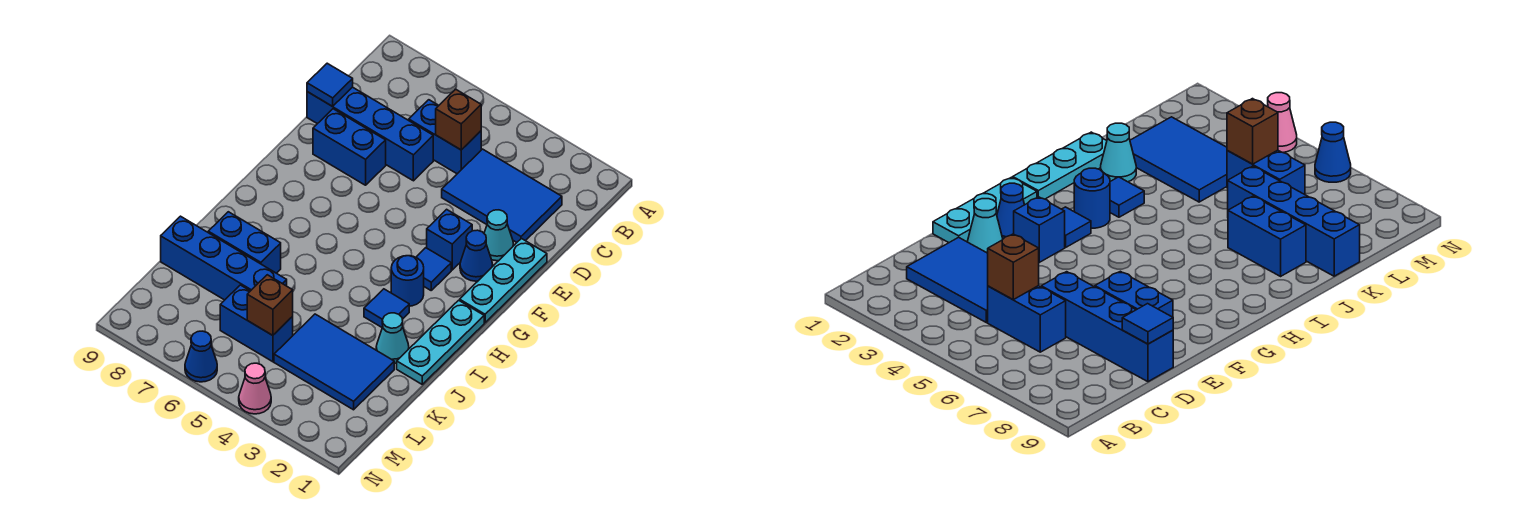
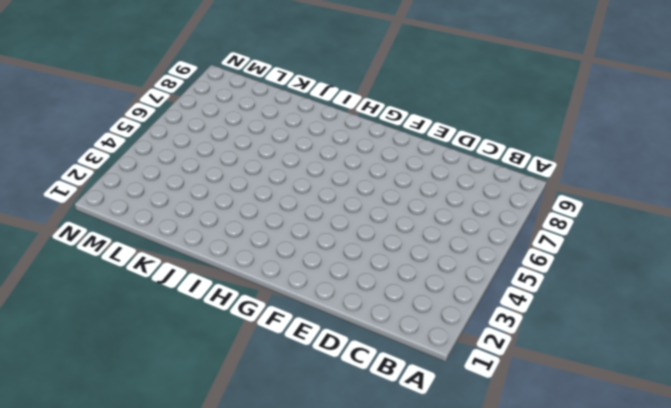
none -> blue tile C2:D4 level 1
none -> blue brick C5:C6 level 1
none -> blue brick D6:D9 level 1

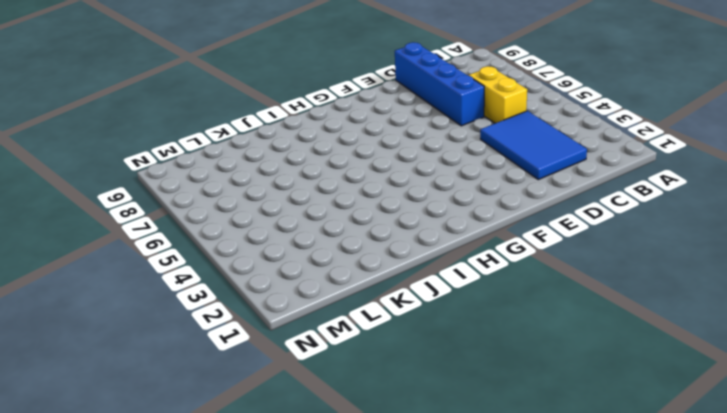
yellow brick C5:C6 level 1 -> blue brick C5:C6 level 1
none -> cyan plate E1:G1 level 1
none -> cyan cone E2 level 1
none -> blue brick E7:E8 level 1

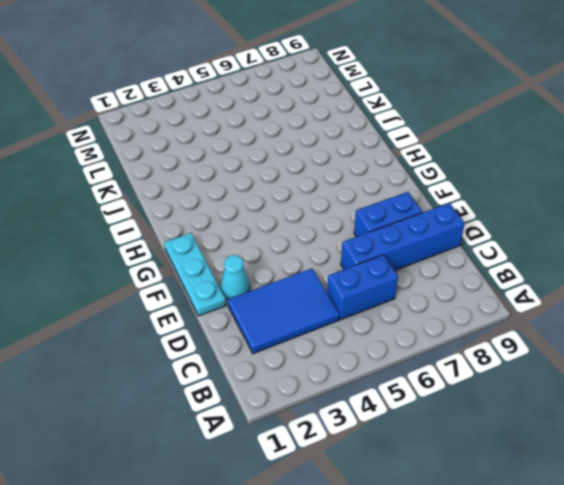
none -> blue cone F2 level 1
none -> blue brick F3 level 1
none -> blue tile G3 level 1

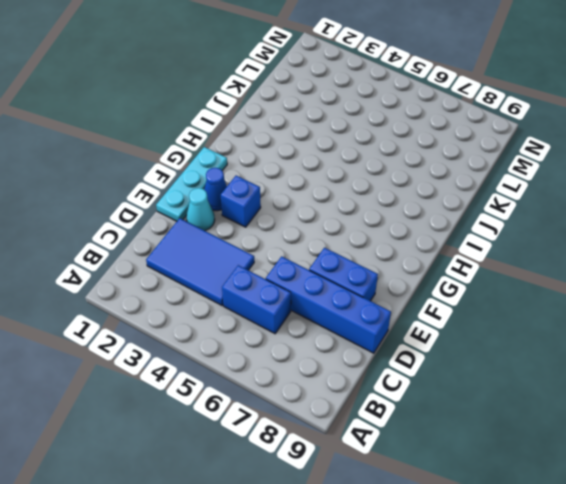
none -> blue tile G3 level 1
none -> cyan plate H1:J1 level 1
none -> blue round brick H3 level 1

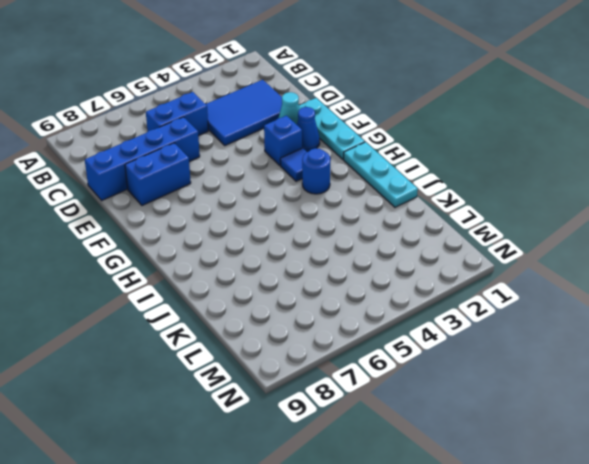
none -> blue tile I3 level 1
none -> cyan cone J2 level 1
none -> blue brick J7:J8 level 1

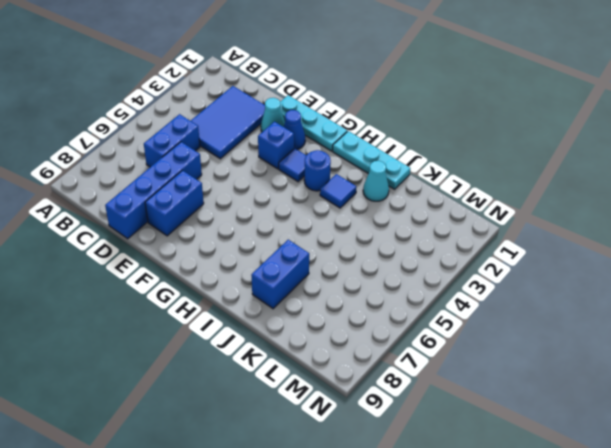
none -> blue tile K2:L4 level 1
none -> blue brick K6:K9 level 1
none -> blue brick L5:L6 level 1

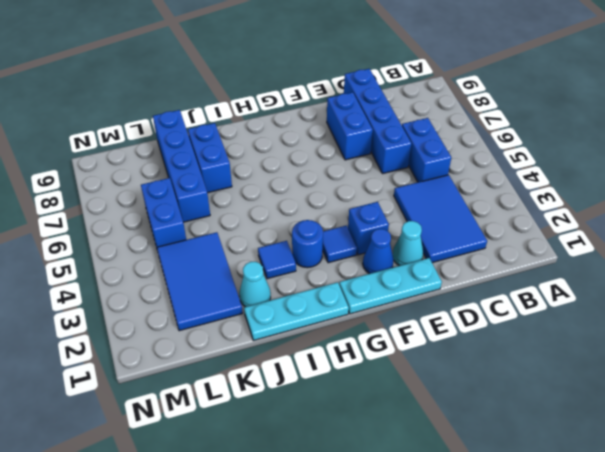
none -> pink cone N4 level 1
none -> blue cone N6 level 1
none -> brown brick C5 level 2

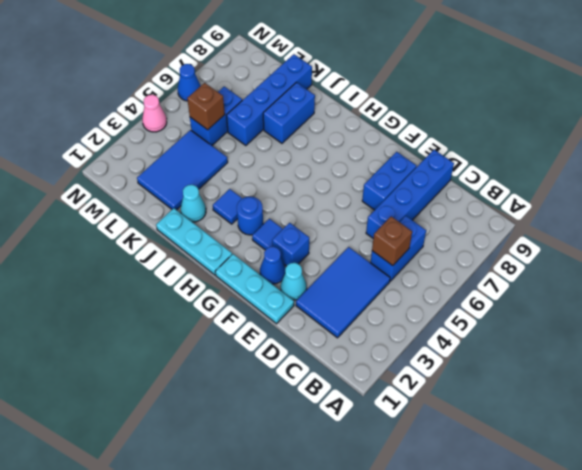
none -> blue tile D9 level 2

